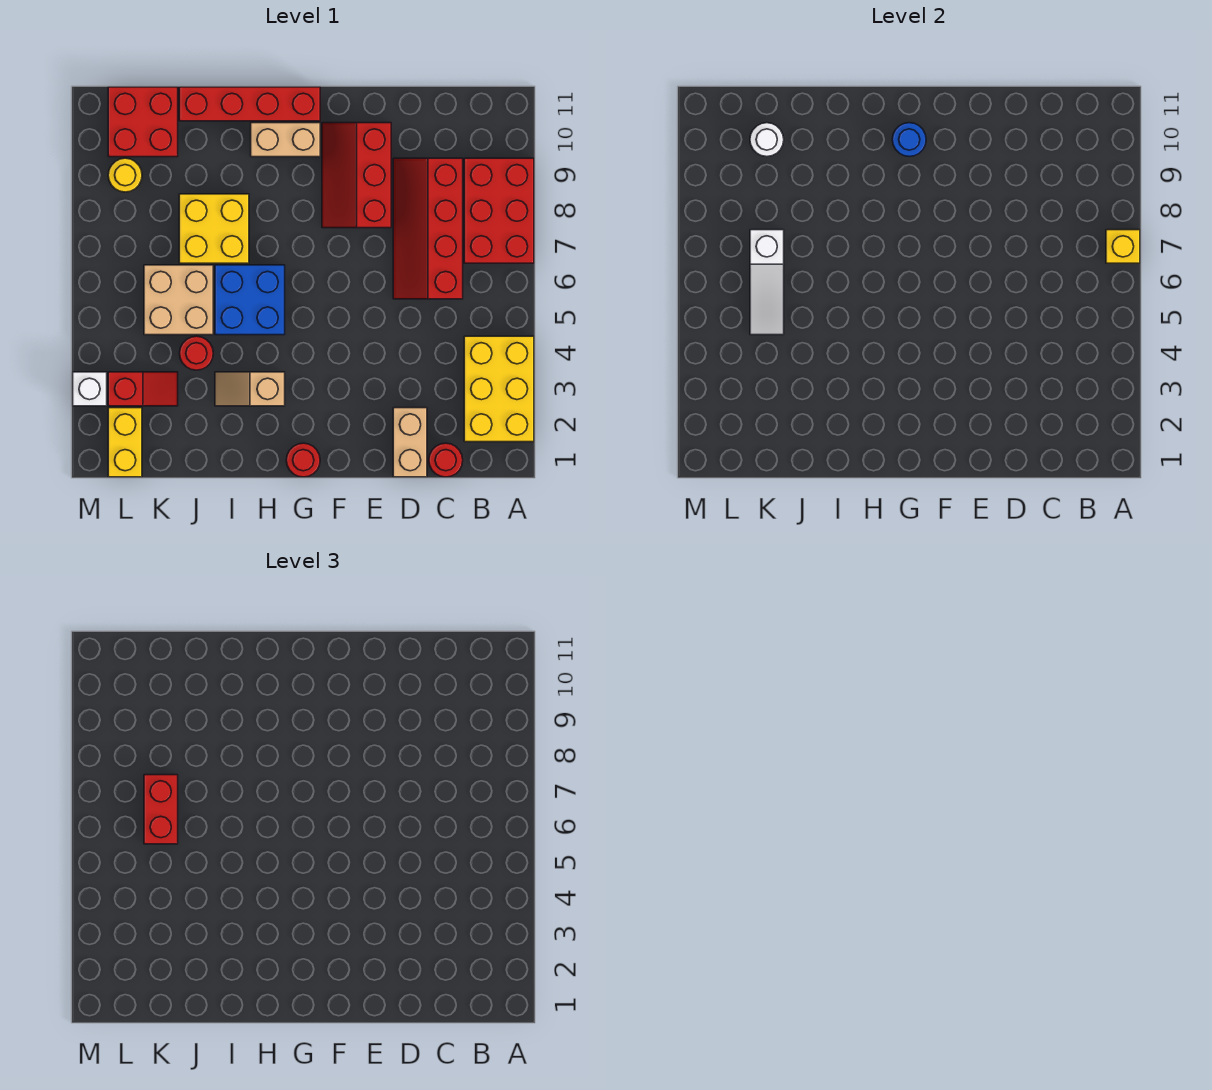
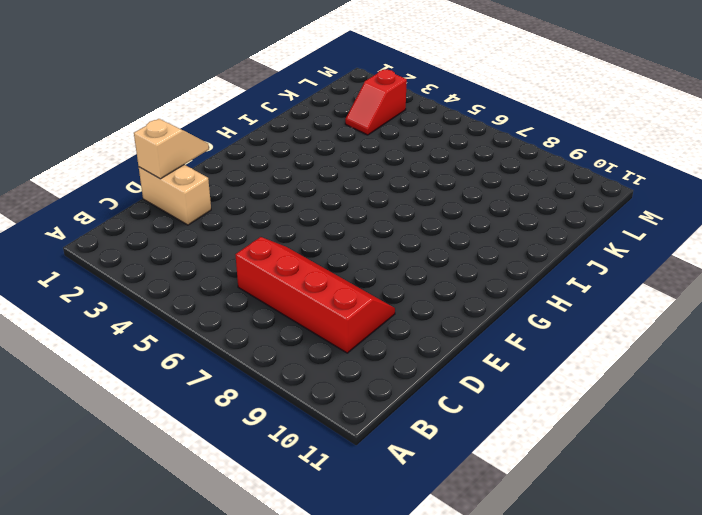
tan slope D1:E1 level 2 top D -> tan slope H3:I3 level 1 top H
none -> yellow brick A2:B4 level 1
none -> red brick A7:B9 level 1
none -> red round brick C1 level 1

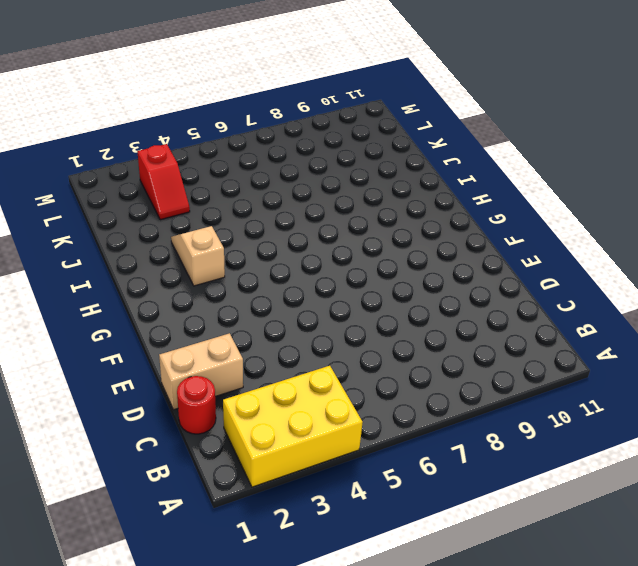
none -> red brick A7:B9 level 1
none -> red slope C6:D9 level 1 top C
none -> red slope E8:F10 level 1 top E

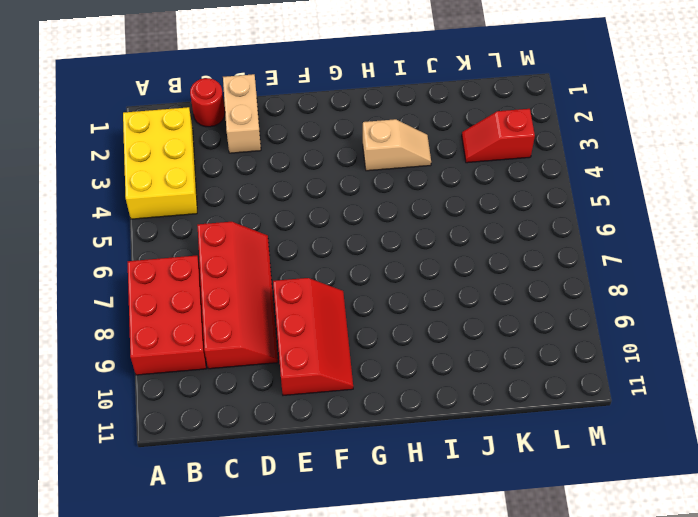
none -> red round brick G1 level 1
none -> tan brick G10:H10 level 1
none -> red brick G11:J11 level 1

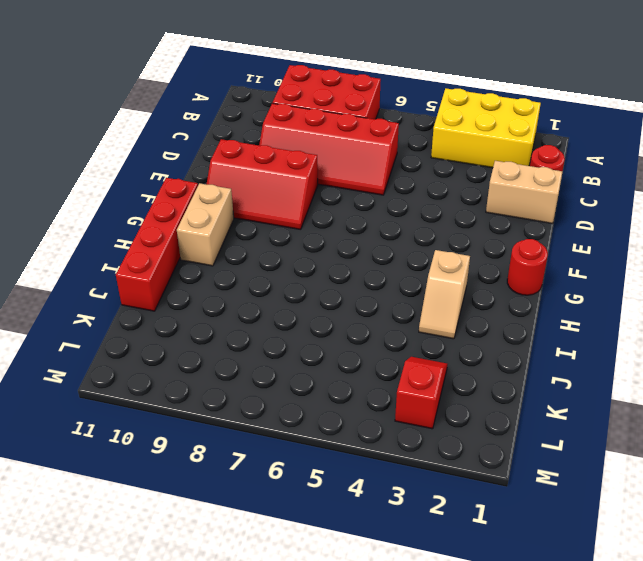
none -> blue brick H5:I6 level 1
none -> yellow brick I7:J8 level 1
none -> red round brick J4 level 1

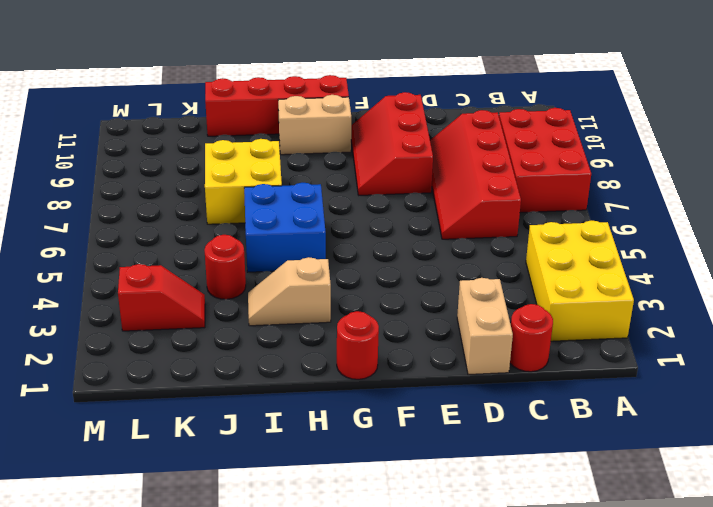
none -> tan brick J5:K6 level 1
none -> red brick K10:L11 level 1
none -> yellow brick L1:L2 level 1

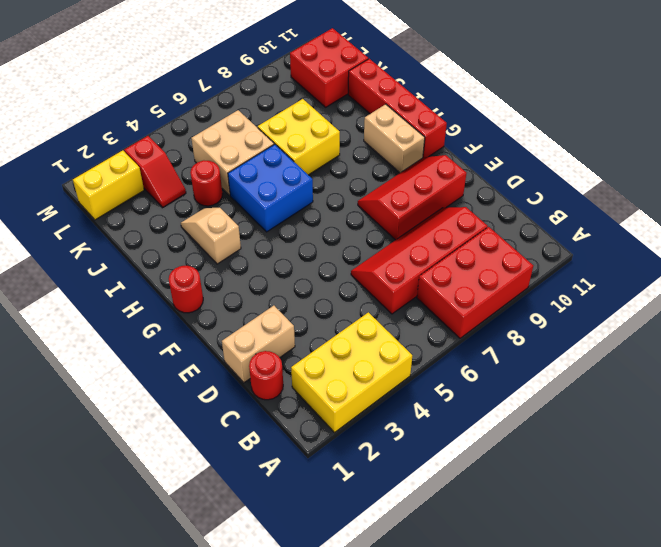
none -> yellow round brick L9 level 1
none -> white brick M3 level 1
none -> yellow brick A7 level 2

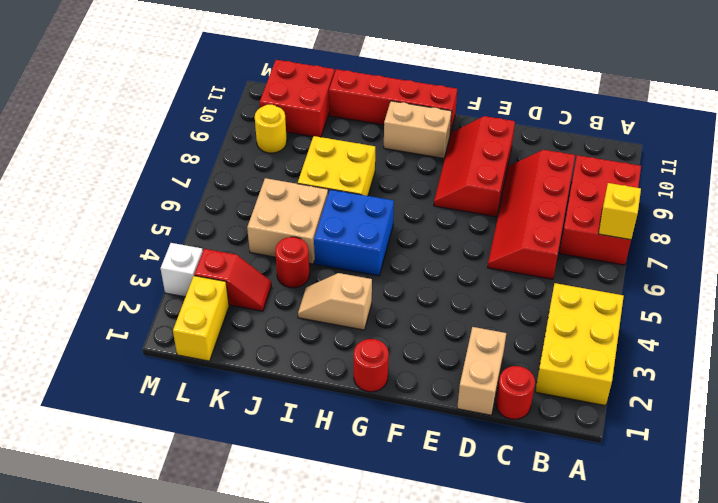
none -> blue round brick G10 level 2
none -> white slope K5:K7 level 2 top 7
none -> white round brick K10 level 2

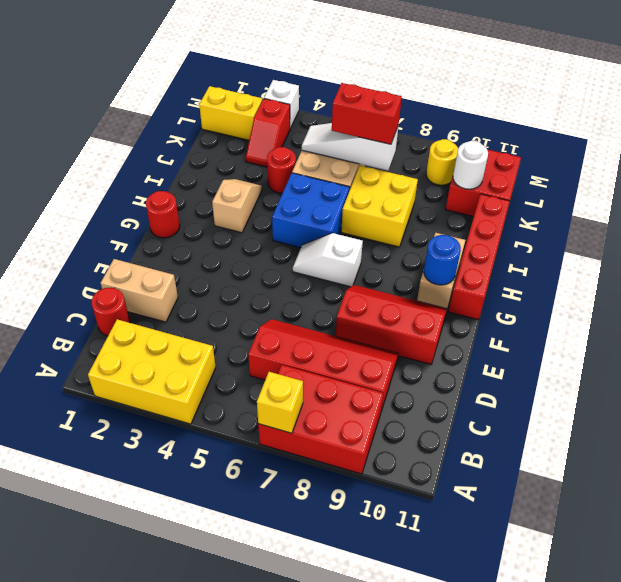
white slope G6:G7 level 1 top 7 -> none

